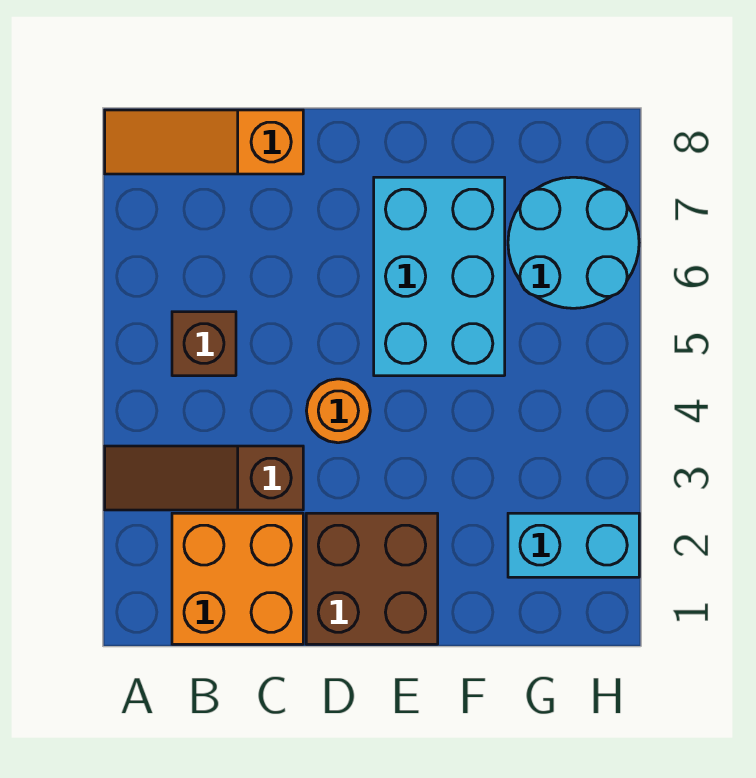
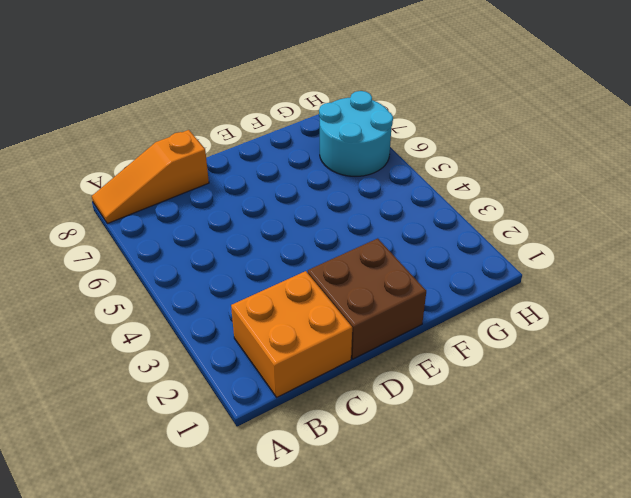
none -> brown slope A3:C3 level 1 top C
none -> brown brick B5 level 1

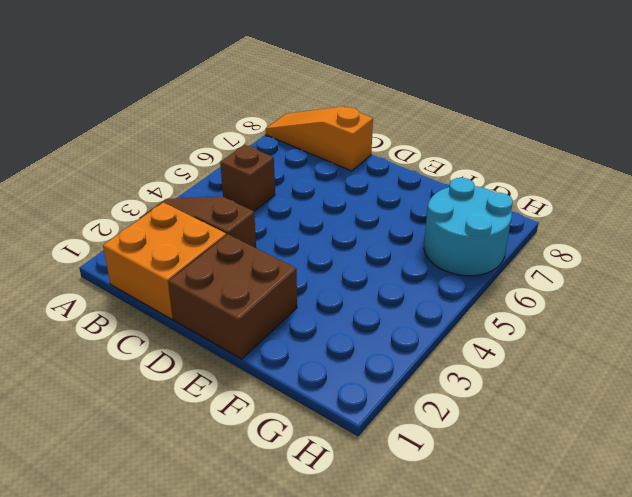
none -> orange round brick D4 level 1
none -> cyan brick E5:F7 level 1

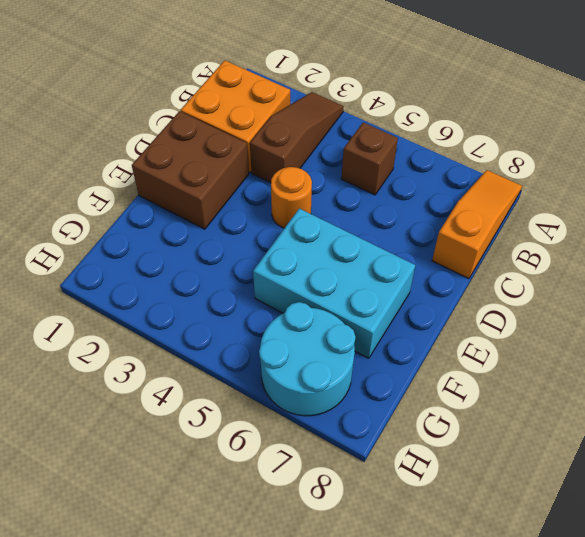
none -> cyan brick G2:H2 level 1

